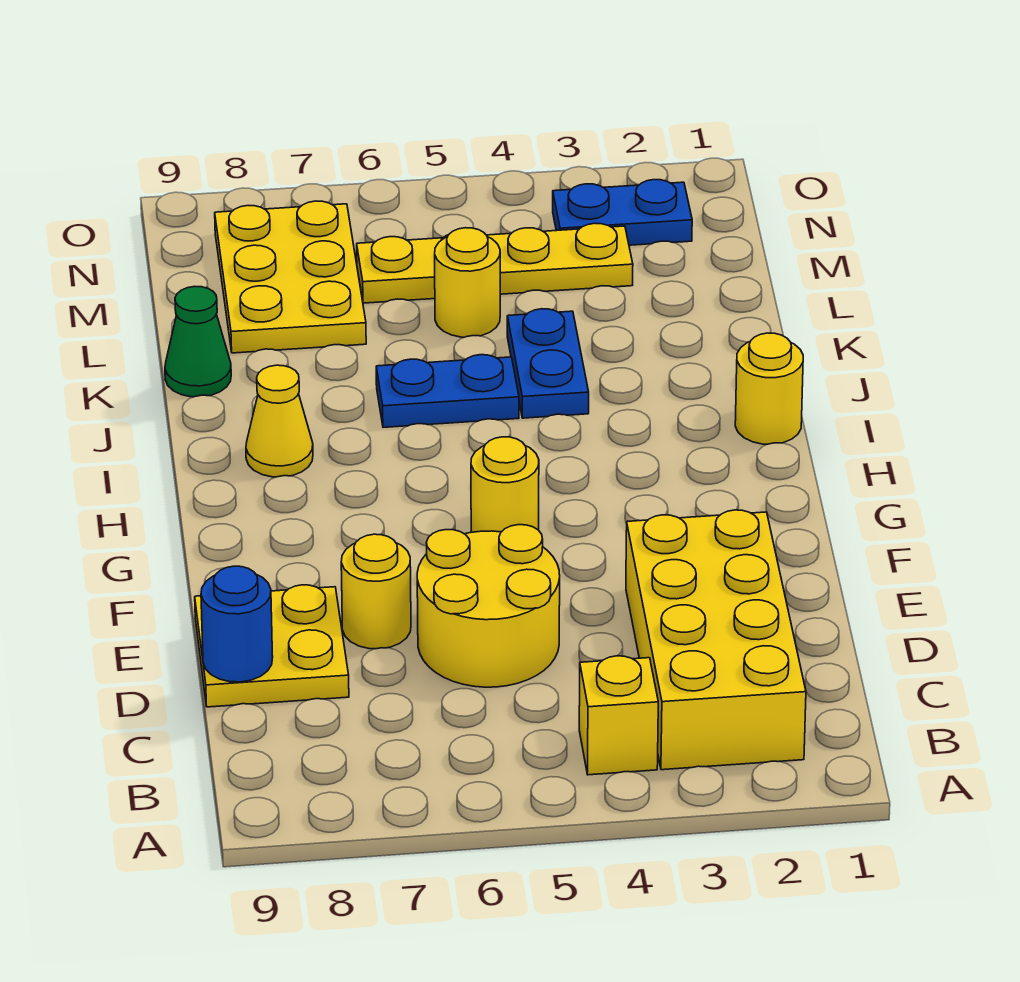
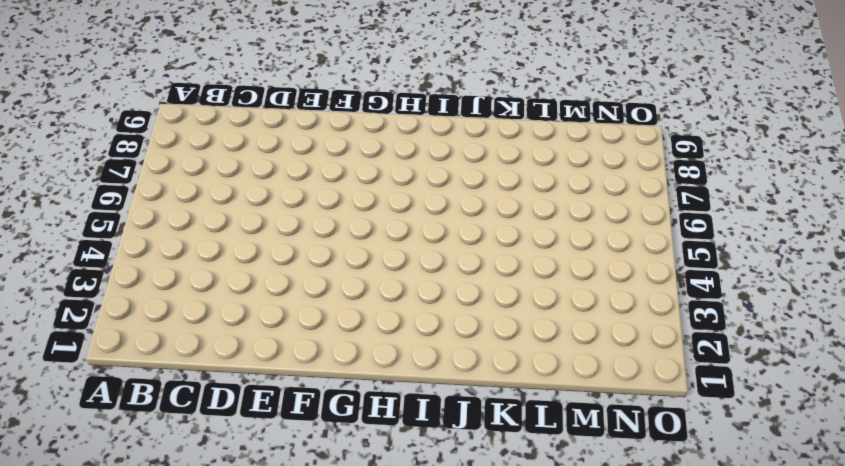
none -> yellow brick B2:E3 level 1
none -> yellow brick B4 level 1
none -> yellow round brick D5:E6 level 1

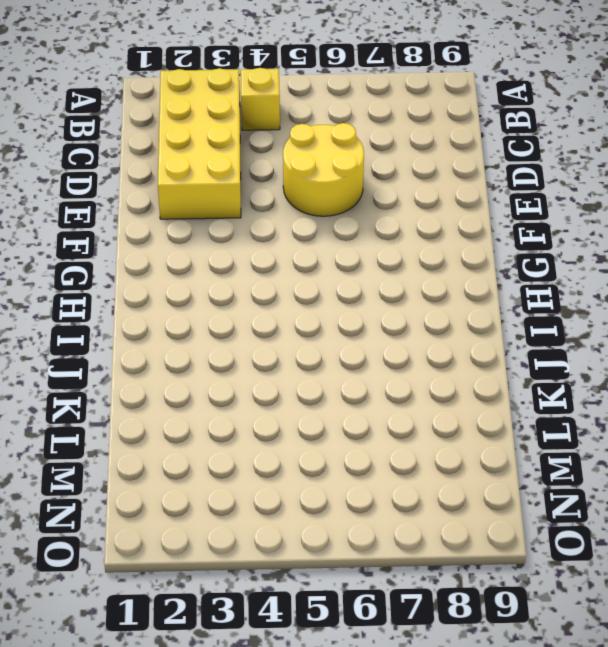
none -> yellow plate D8:E9 level 1
none -> yellow round brick E7 level 1
none -> yellow round brick G5 level 1

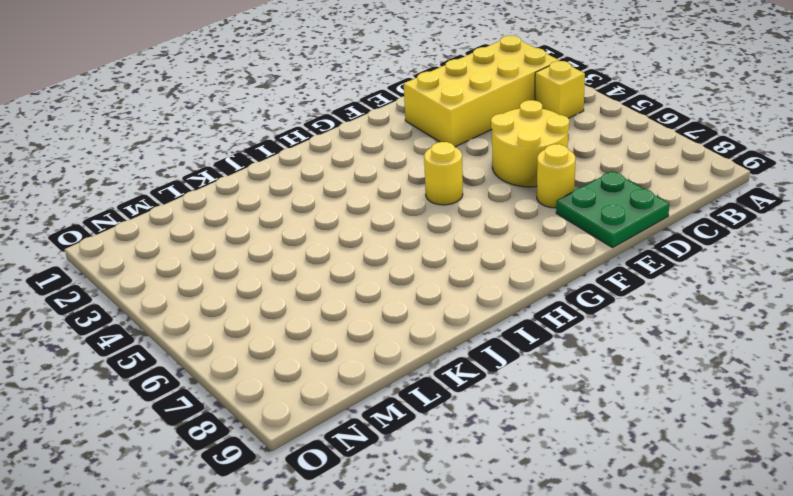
green plate D8:E9 level 1 -> yellow plate D8:E9 level 1
none -> yellow round brick I1 level 1
none -> yellow cone I8 level 1
none -> blue plate J4:K4 level 1

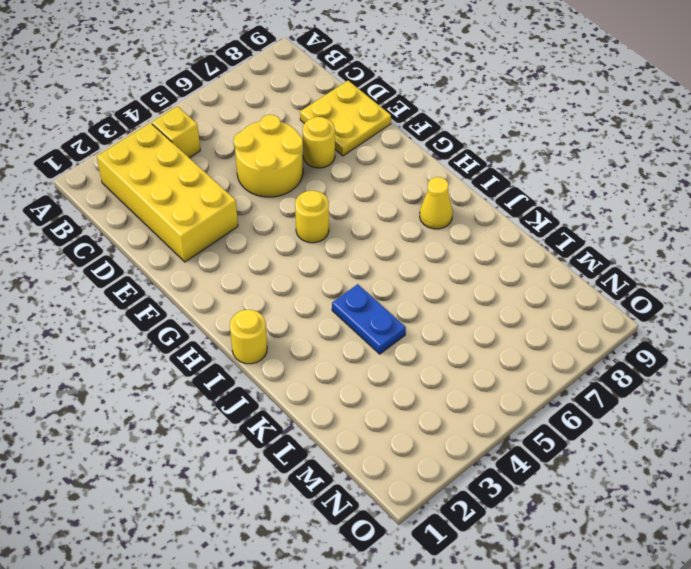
none -> blue plate J5:J6 level 1
none -> green cone K9 level 1
none -> yellow round brick L5 level 1

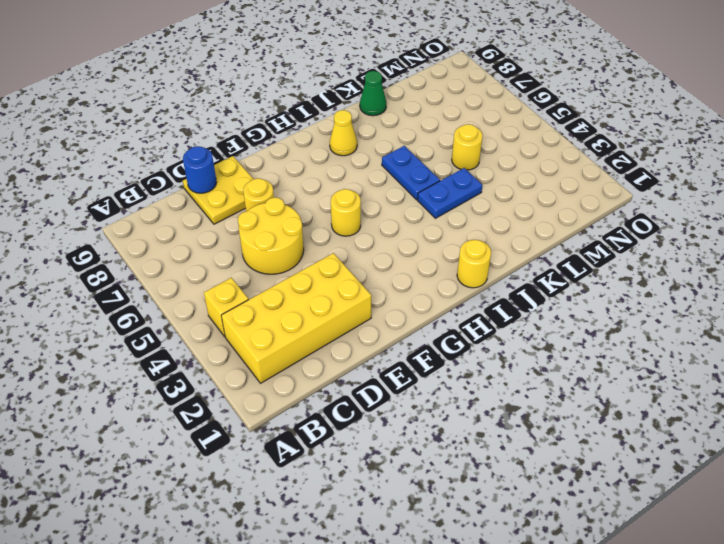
none -> yellow plate L7:N8 level 1
none -> yellow plate M3:M6 level 1
none -> blue plate N2:N3 level 1

